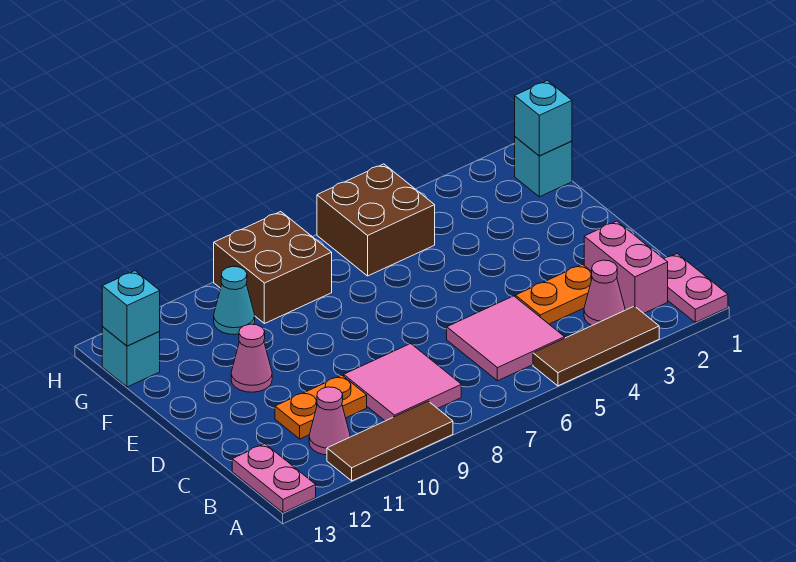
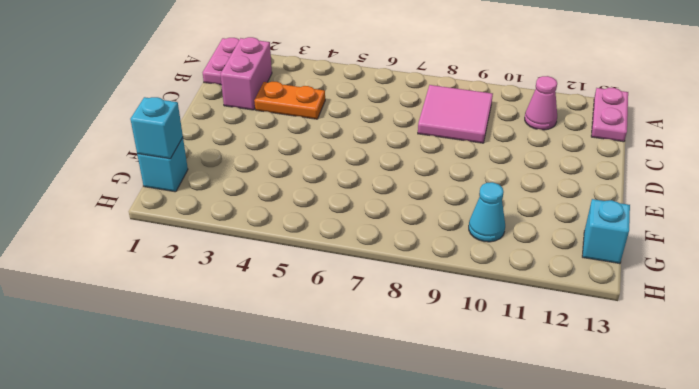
none -> brown tile A3:A5 level 1
none -> brown tile A9:A11 level 1
none -> pink cone B3 level 1

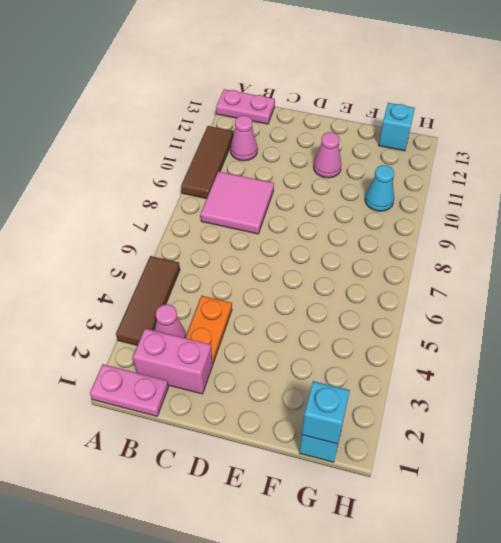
none -> pink tile B5:C6 level 1
none -> orange plate C10:C11 level 1
none -> brown brick G5:H6 level 1

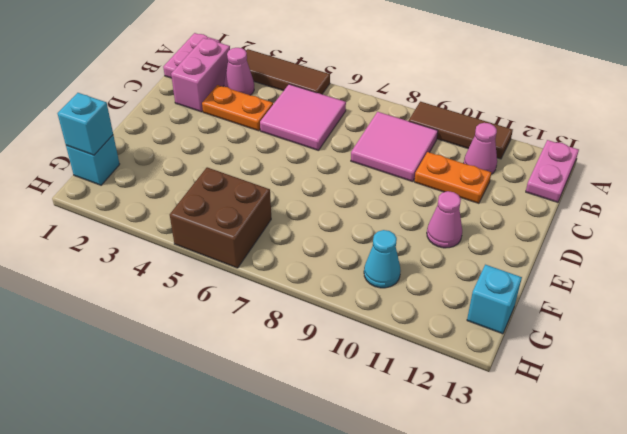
none -> brown brick G8:H9 level 1
none -> cyan brick G13 level 2

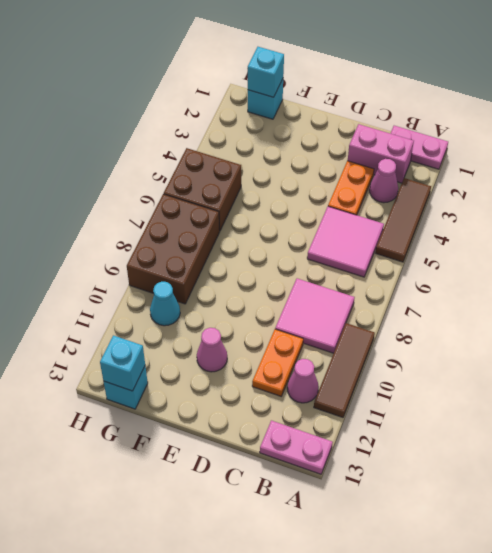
brown brick G7:H9 level 1 -> brown brick G8:H9 level 1

